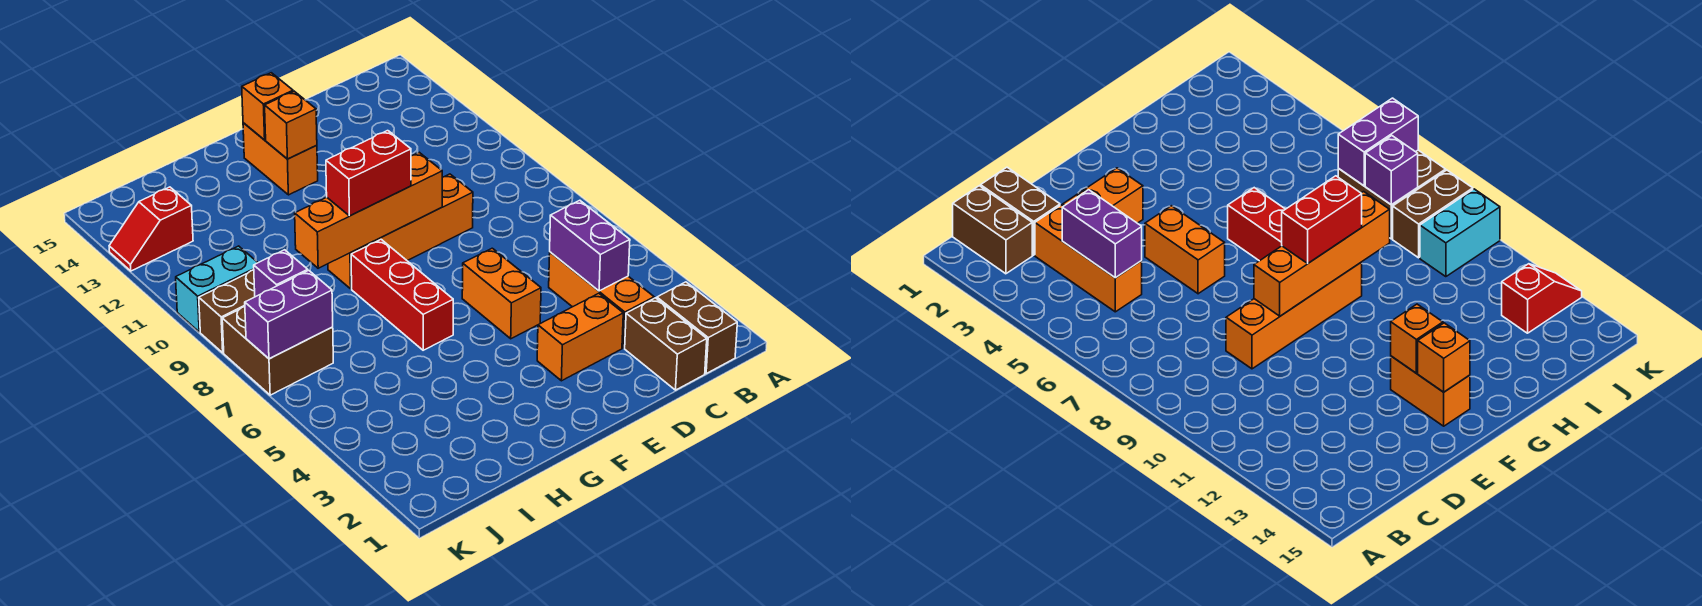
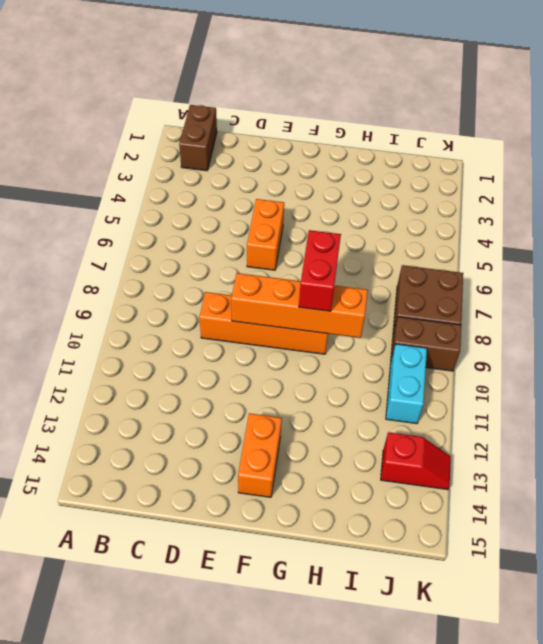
red brick G8:G9 level 3 -> red brick F9:G9 level 3
cyan brick J10:J11 level 1 -> cyan brick J10:K10 level 1
none -> brown brick C1:C2 level 1
none -> orange brick C3:C5 level 1
none -> orange brick D3:E3 level 1

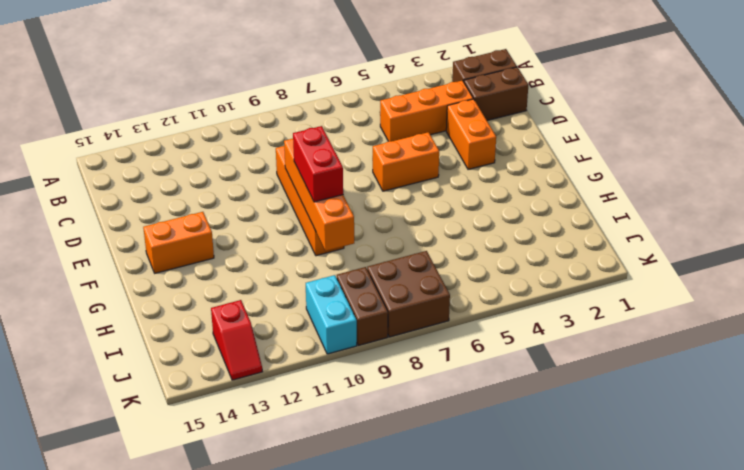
none -> red brick G6:G8 level 1
none -> purple brick C4:C5 level 2
none -> orange brick F13 level 2

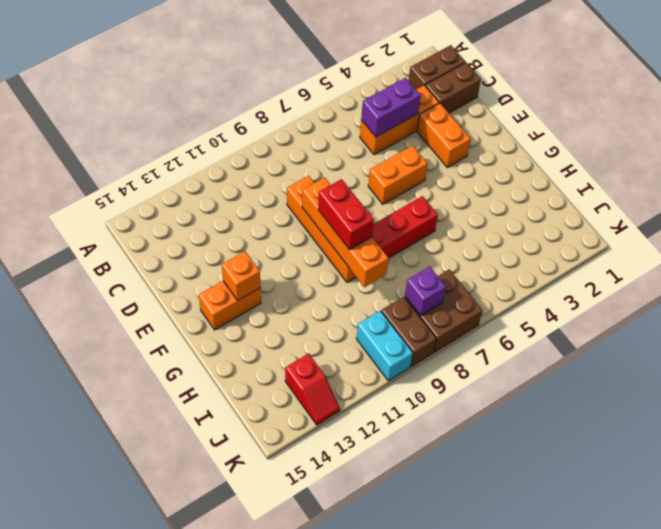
none -> orange brick F14 level 2
none -> purple brick J7:K7 level 2

